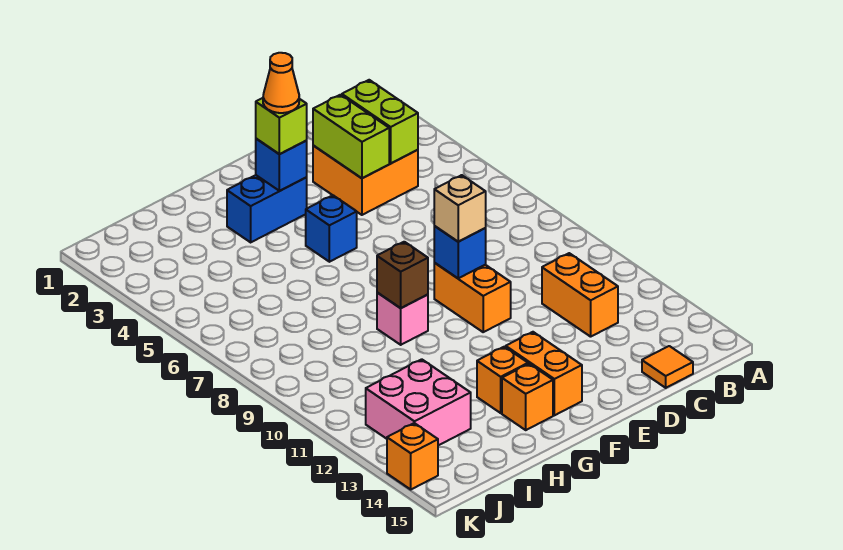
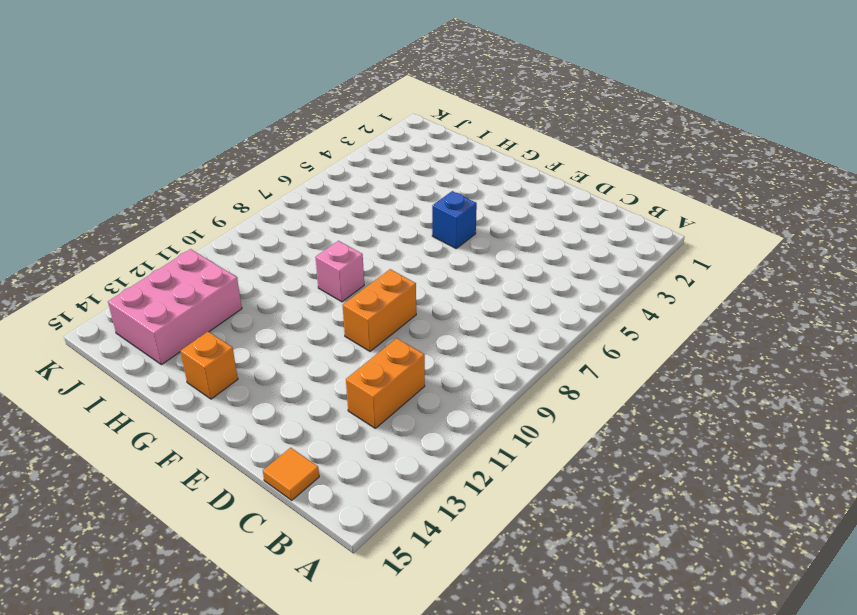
pink brick I12:J14 level 1 -> pink brick I12:J13 level 1
none -> orange brick C3:D4 level 1
none -> blue brick F3:G3 level 1
none -> orange brick F13:F14 level 1

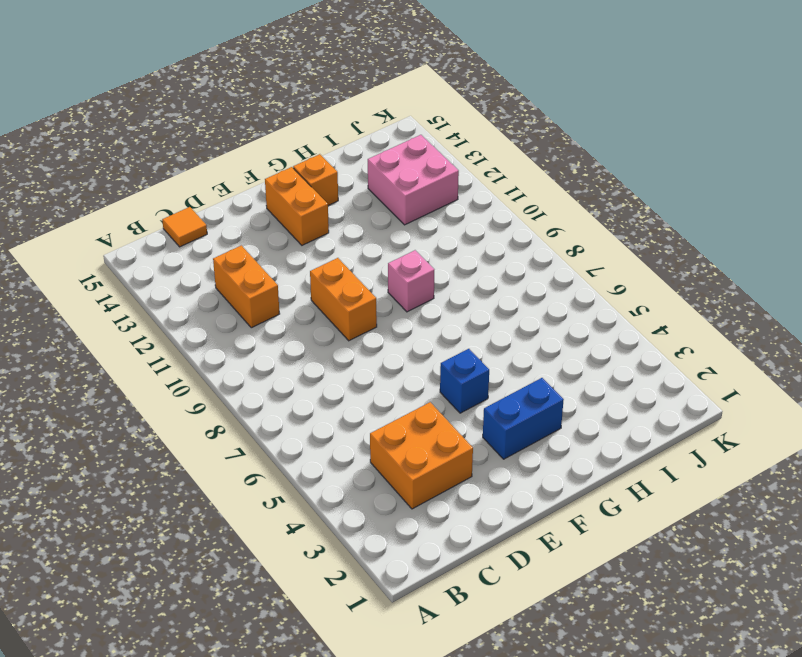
none -> orange brick G13 level 1
none -> orange brick K14 level 1
none -> lime brick C3:C4 level 2

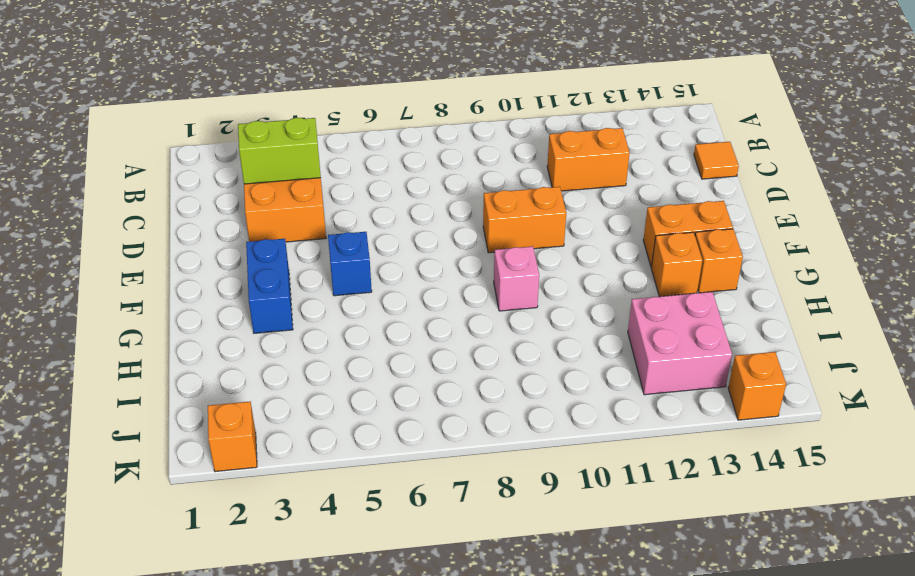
orange brick K2 level 1 -> none
none -> lime brick D3:D4 level 2
none -> blue brick E9 level 2
none -> blue brick F3 level 2

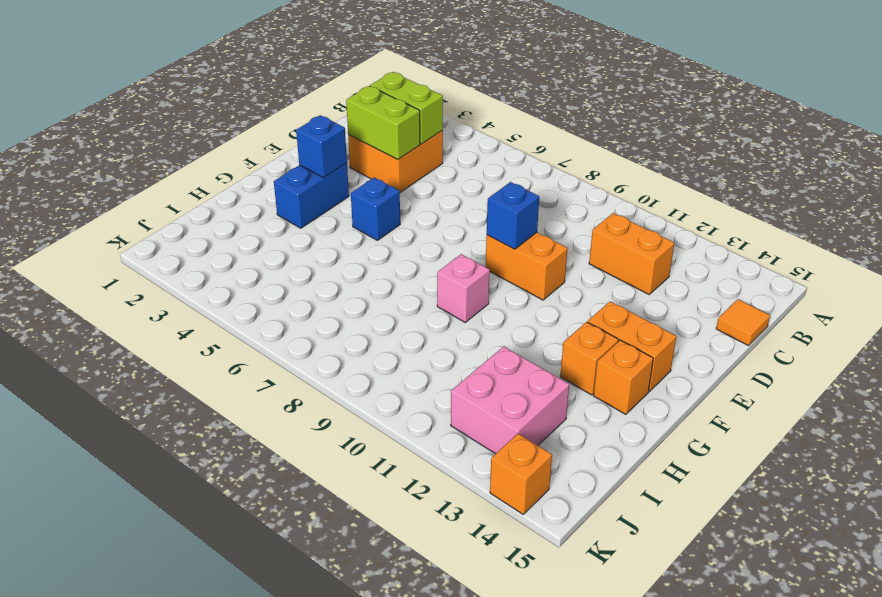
none -> brown brick G9 level 2
none -> tan brick E9 level 3
none -> lime brick F3 level 3

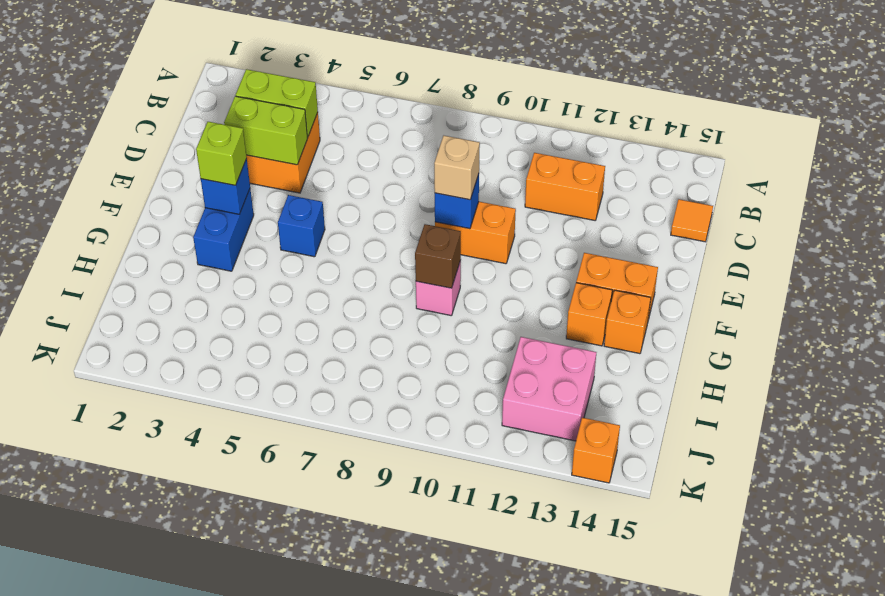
none -> orange cone F3 level 4

